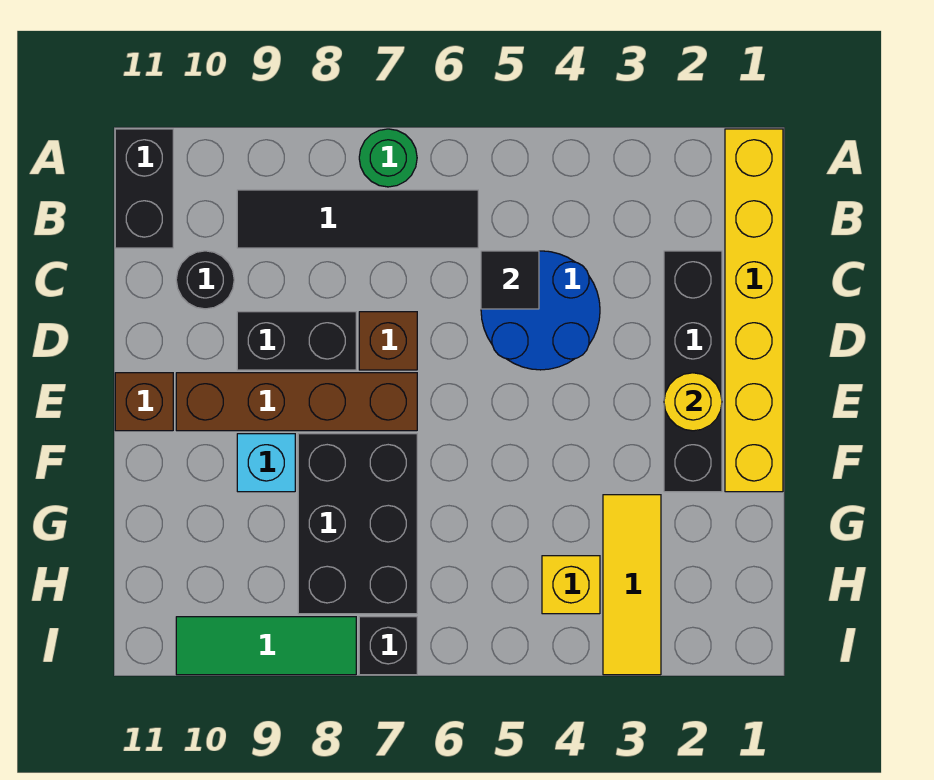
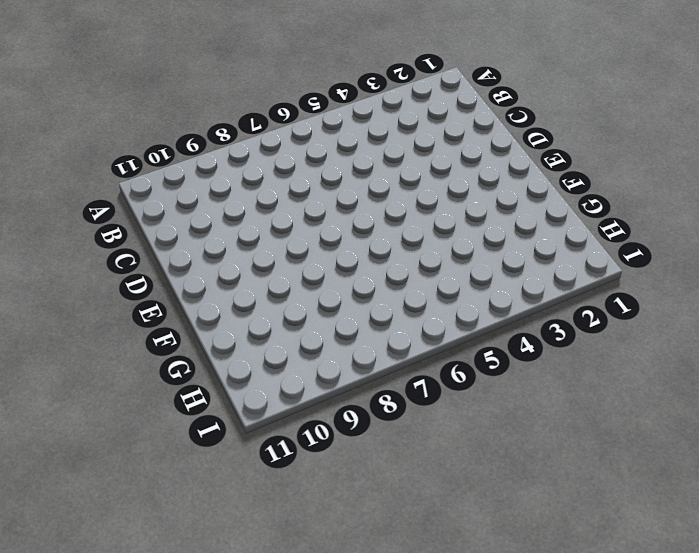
none -> yellow brick A1:F1 level 1
none -> green round brick A7 level 1
none -> black brick A11:B11 level 1

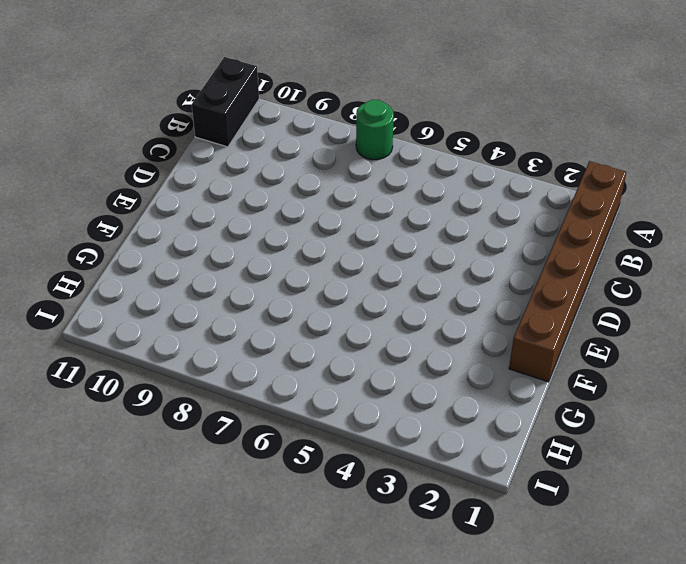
brown brick A1:F1 level 1 -> yellow brick A1:F1 level 1
none -> black tile B6:B9 level 1
none -> black brick C2:F2 level 1
none -> blue round brick C4:D5 level 1

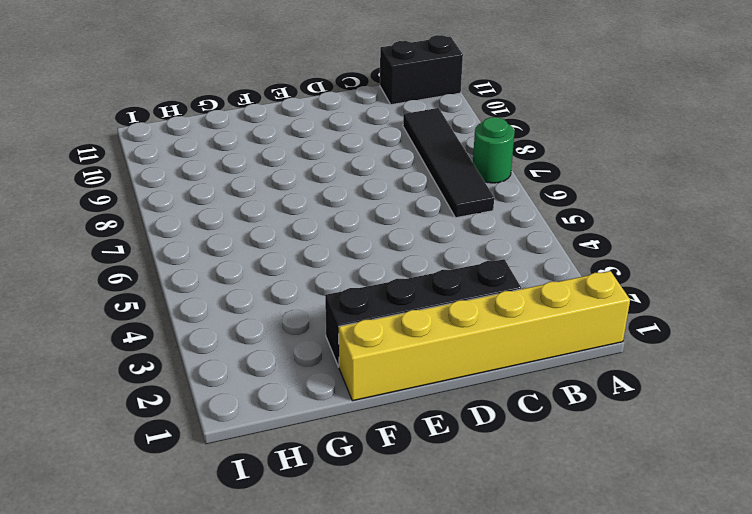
none -> blue round brick C4:D5 level 1
none -> black round brick C10 level 1
none -> brown brick D7 level 1

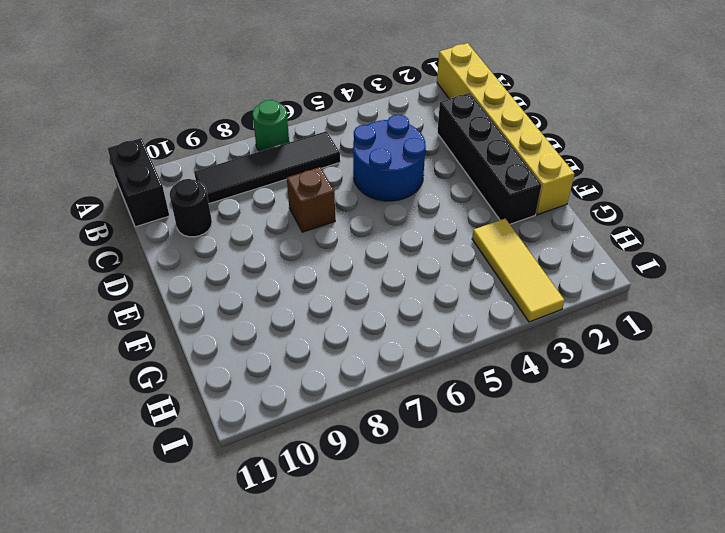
none -> black brick D8:D9 level 1
none -> brown brick E7:E10 level 1
none -> brown brick E11 level 1

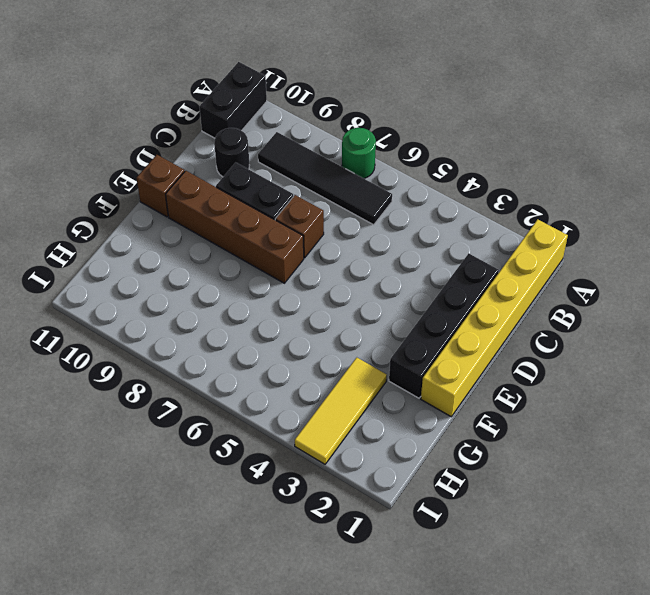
none -> blue round brick C4:D5 level 1
none -> black brick F7:H8 level 1
none -> cyan brick F9 level 1

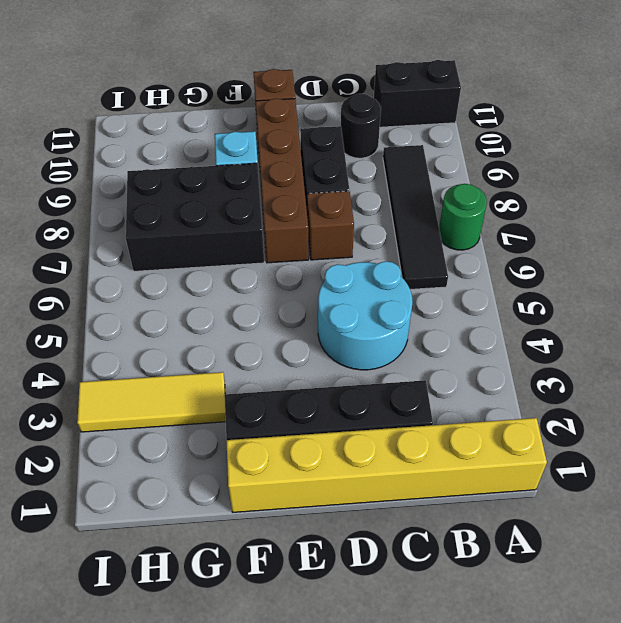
cyan round brick C4:D5 level 1 -> blue round brick C4:D5 level 1
none -> yellow brick H4 level 1
none -> black brick I7 level 1
none -> green tile I8:I10 level 1

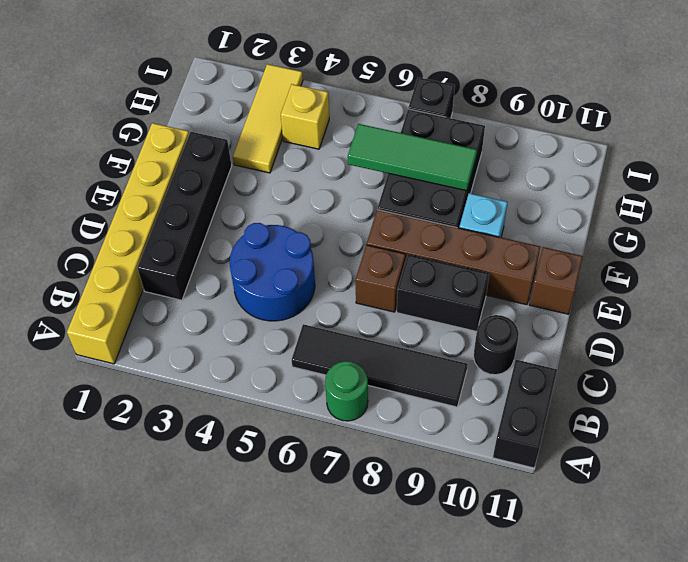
green tile G6:G8 level 2 -> green tile I8:I10 level 1
none -> black tile C5 level 2
none -> yellow round brick E2 level 2

